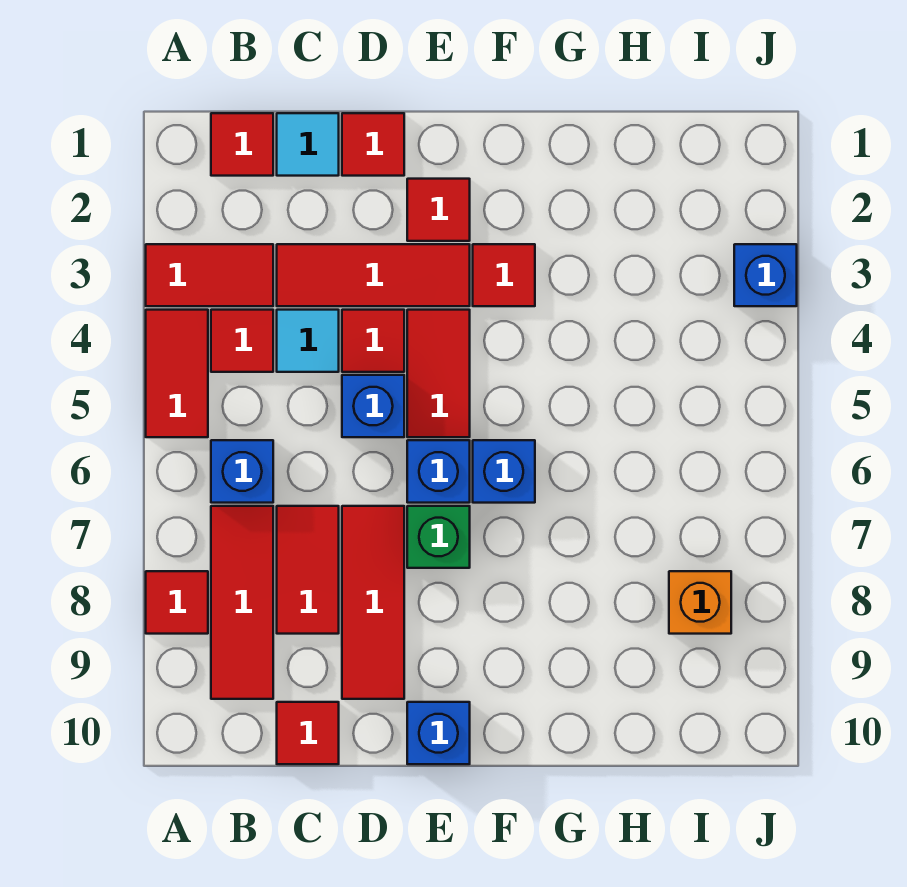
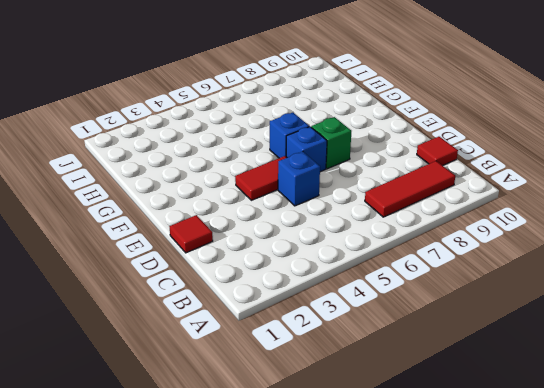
none -> red tile A3:B3 level 1
none -> red tile A4:A5 level 1
none -> red tile A8 level 1

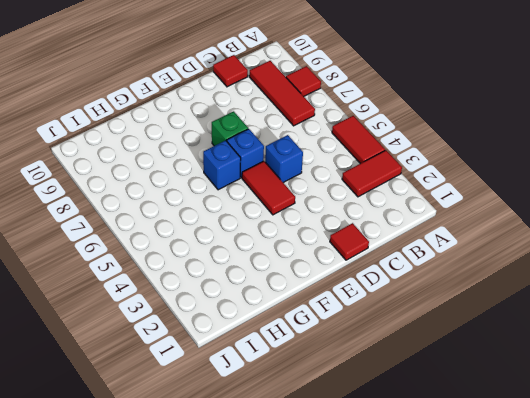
none -> red tile B1 level 1
none -> red tile B4 level 1
none -> blue brick B6 level 1

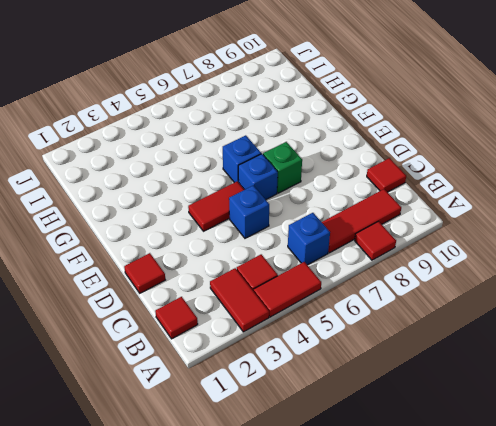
none -> cyan tile C1 level 1
none -> red tile C3:E3 level 1
none -> cyan tile C4 level 1

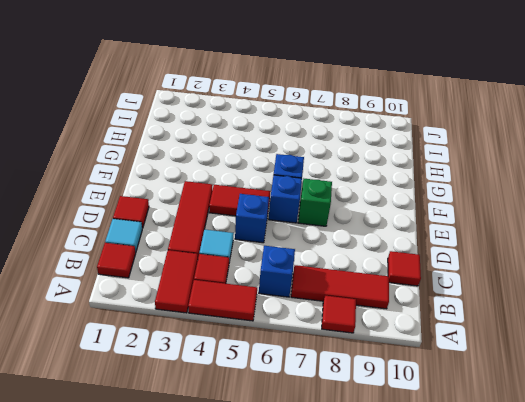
none -> red tile C7:C8 level 1
none -> red tile D4 level 1
none -> red tile D7:D9 level 1

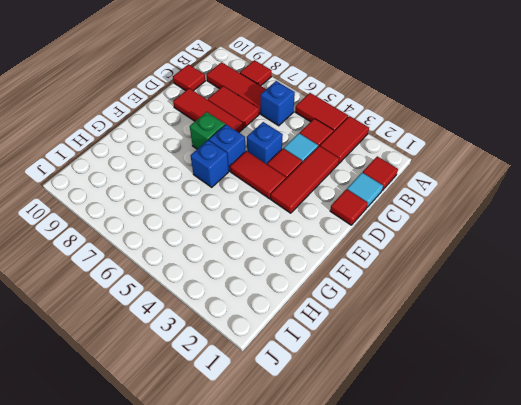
none -> red tile E2 level 1
none -> blue brick E10 level 1
none -> red tile F3 level 1

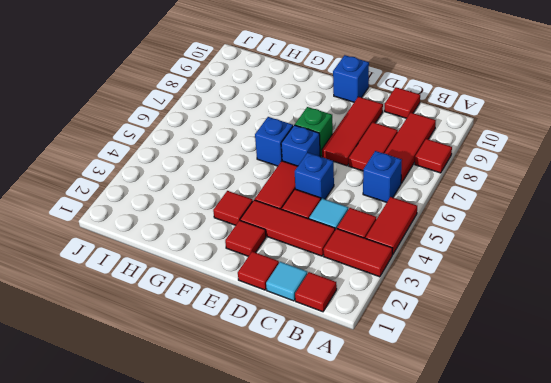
none -> orange brick I8 level 1
none -> blue brick J3 level 1

